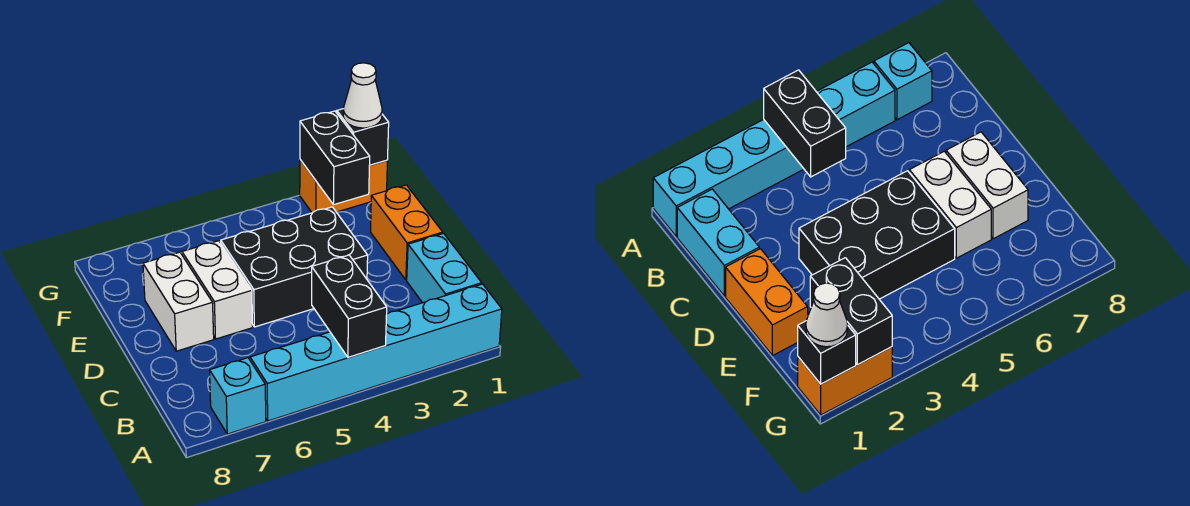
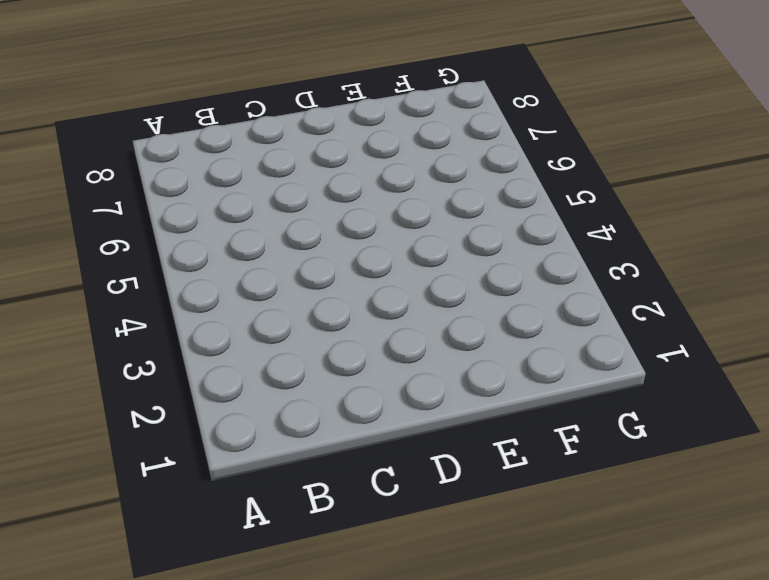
none -> cyan brick A1:A6 level 1
none -> cyan brick A7 level 1
none -> cyan brick B1:C1 level 1

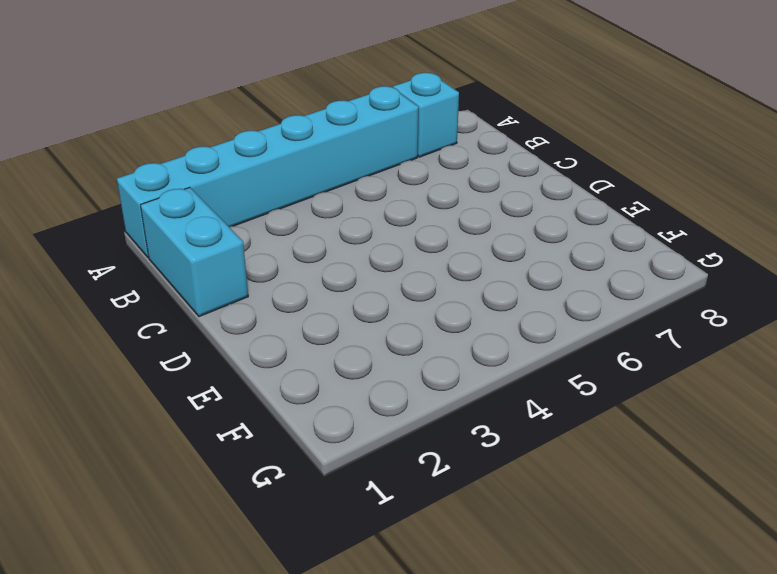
none -> orange brick D1:E1 level 1
none -> black brick D3:E5 level 1
none -> white brick D6:E6 level 1

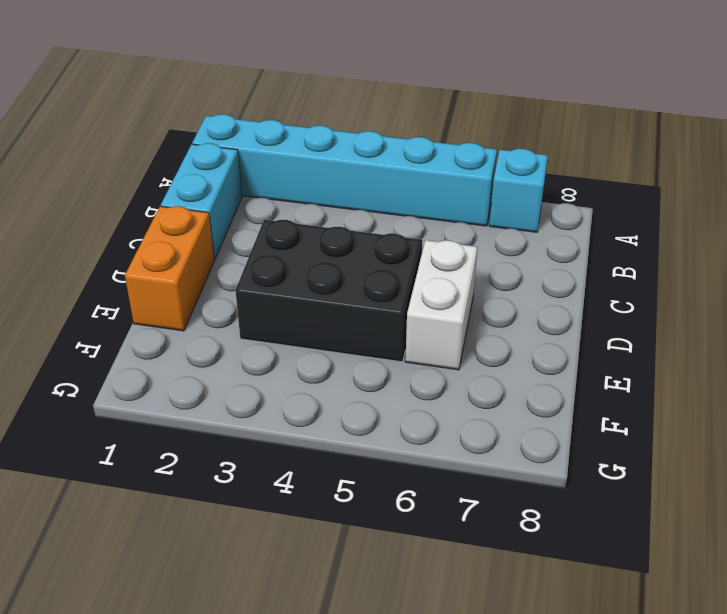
none -> white brick D7:E7 level 1
none -> orange brick G1:G2 level 1
none -> black brick A4:B4 level 2

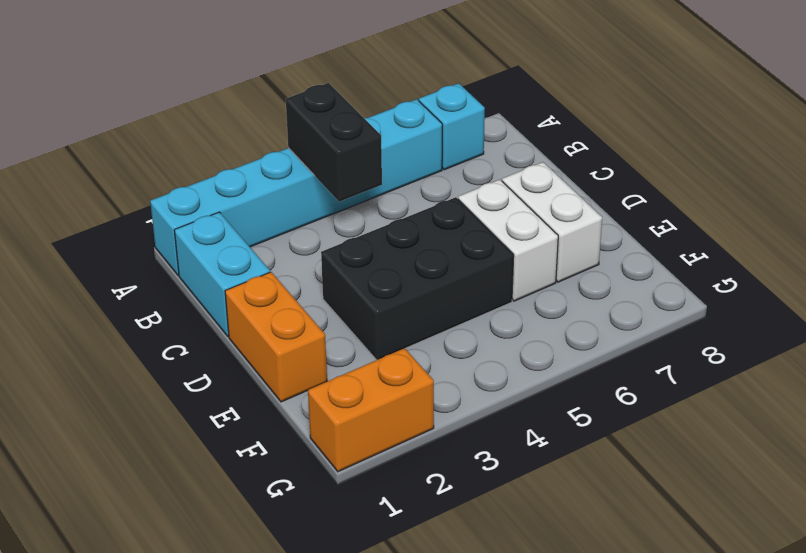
none -> black brick F2:G2 level 2
none -> black brick G1 level 2
none -> white cone G1 level 3

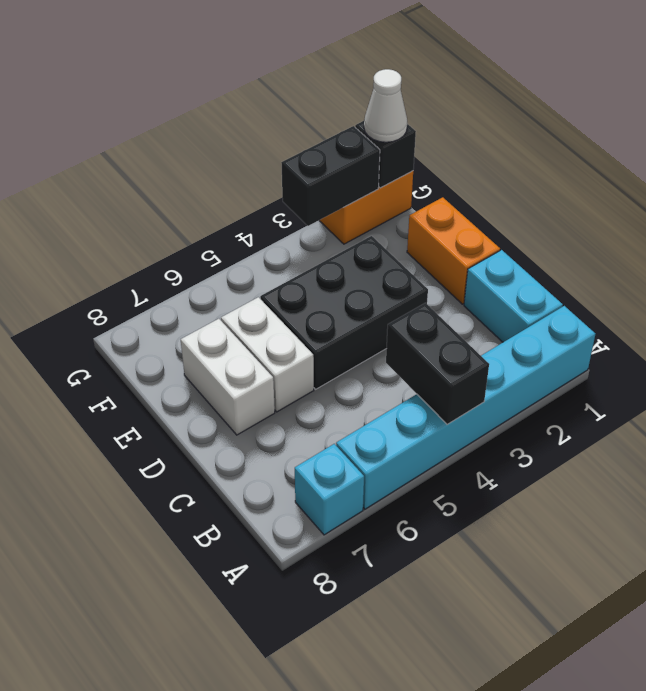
black brick G2:G3 level 2 -> black brick F2:G2 level 2

